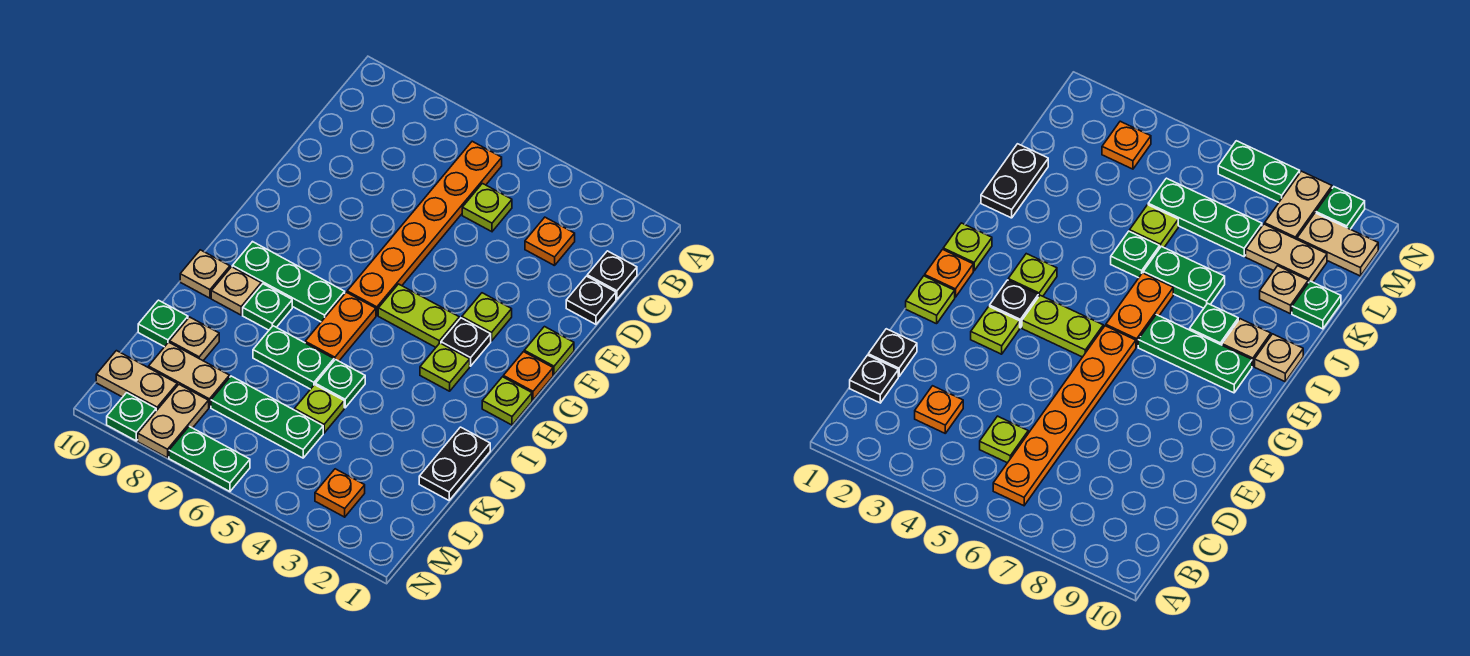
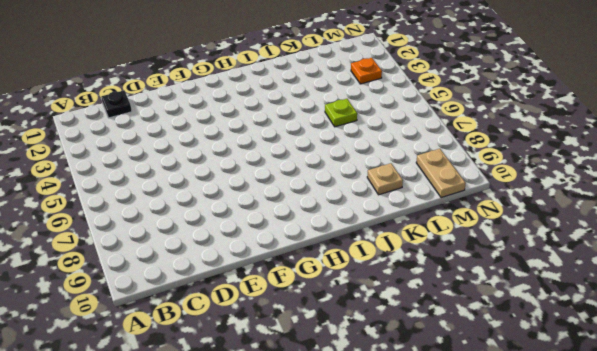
none -> orange plate B6:G6 level 1
none -> orange plate C3 level 1
none -> lime plate C5 level 1
none -> black plate D1 level 1

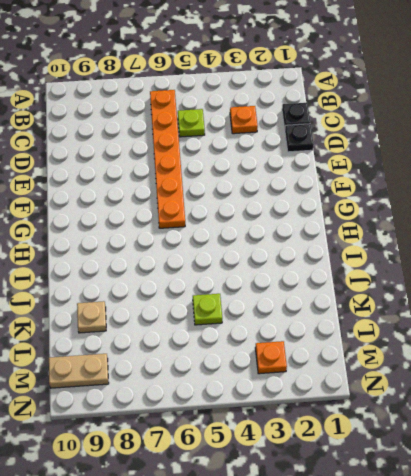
none -> lime plate F1 level 1
none -> lime plate F3 level 1
none -> orange plate G1 level 1
none -> black plate G3 level 1

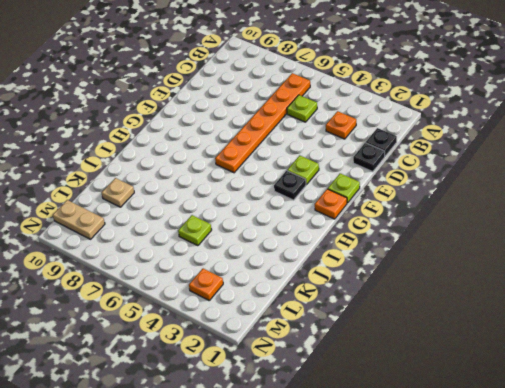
none -> lime plate G4:G5 level 1
none -> lime plate H1 level 1
none -> lime plate H3 level 1
none -> orange plate H6:I6 level 1

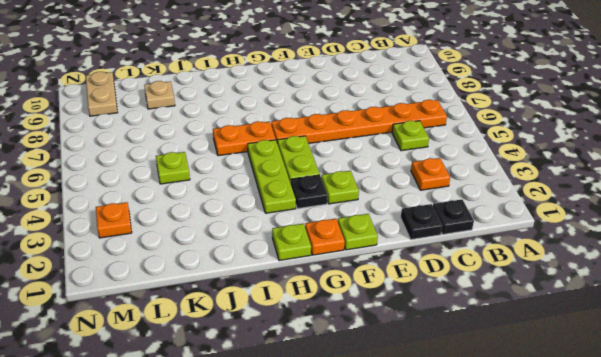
lime plate H3:H5 level 1 -> lime plate H3 level 1
none -> green plate H7:H9 level 1
none -> green plate I8 level 1
none -> tan plate I9 level 1
none -> tan plate I10 level 1

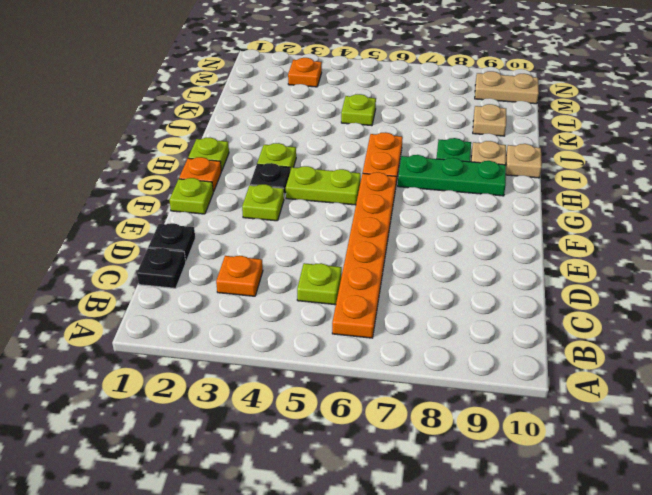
none -> black plate J1:K1 level 1
none -> green plate J5 level 1
none -> green plate J6:J7 level 1
none -> green plate K10 level 1

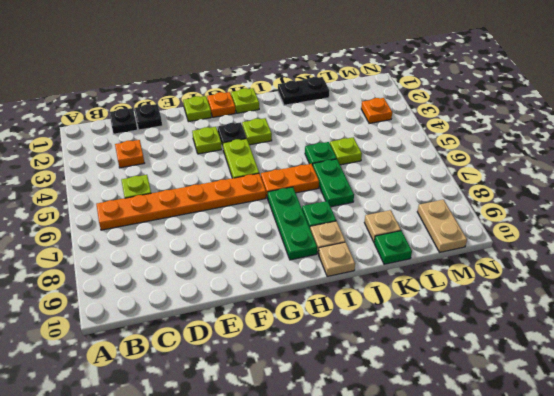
none -> green plate L5:L7 level 1
none -> tan plate L8:L9 level 1
none -> tan plate M8:N8 level 1
none -> green plate N6:N7 level 1

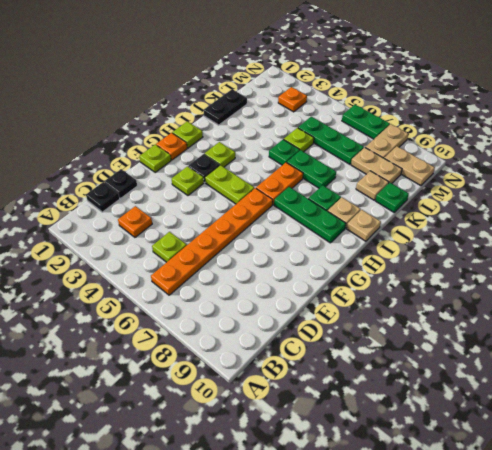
none -> green plate N9 level 1

